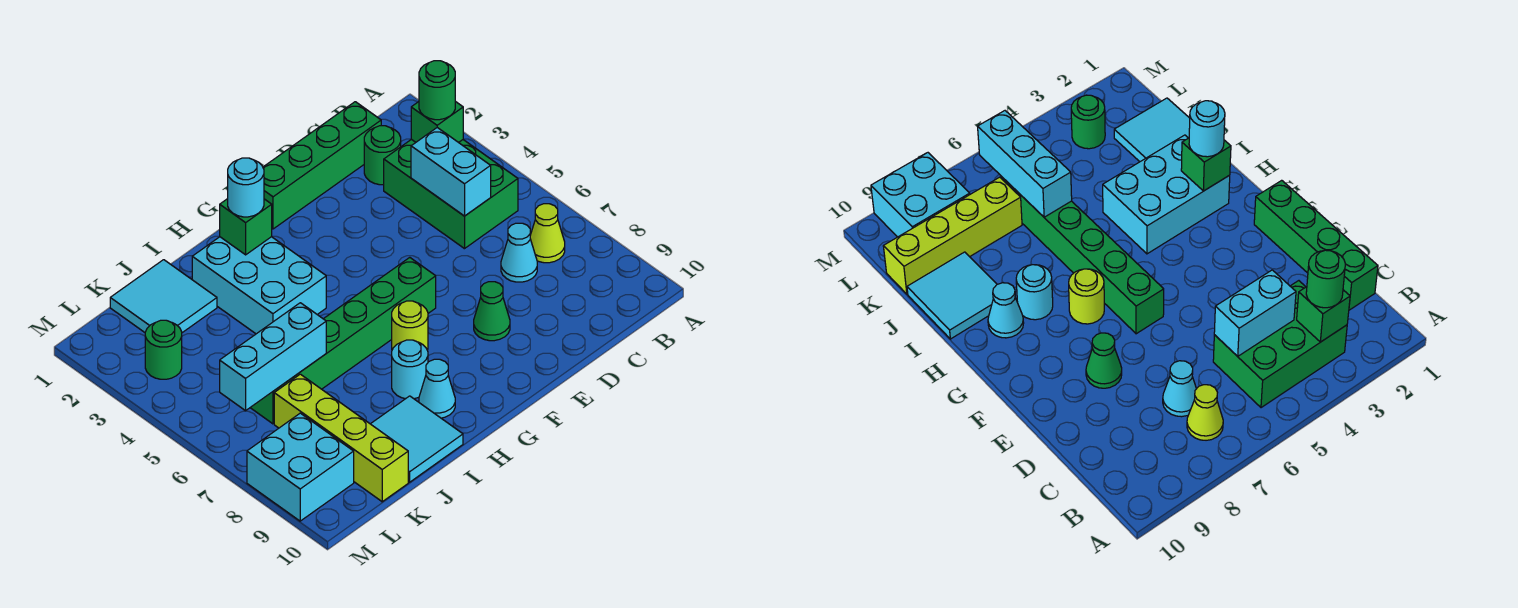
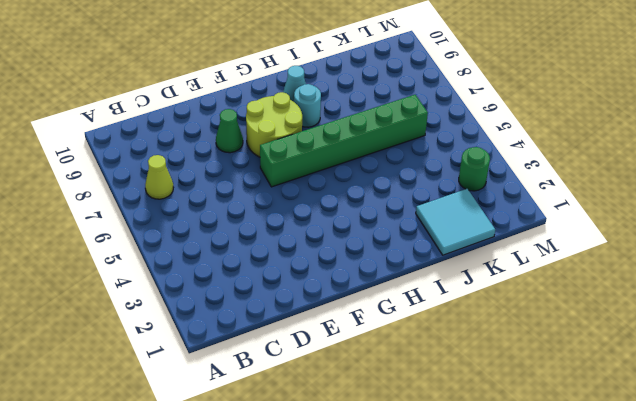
lime round brick F7:G8 level 1 -> lime round brick G7 level 1
none -> green brick B3:C5 level 1
none -> green brick C1:F1 level 1
none -> green round brick C2 level 1

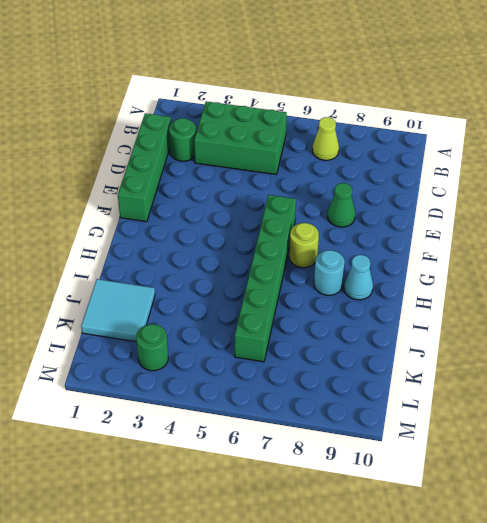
none -> cyan cone C7 level 1
none -> cyan brick H2:I4 level 1
none -> cyan tile I9:J10 level 1

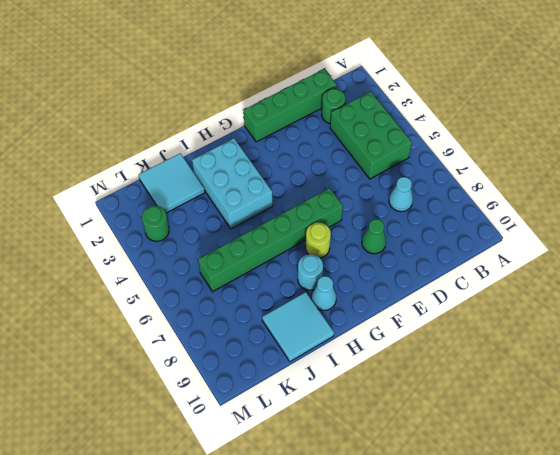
none -> lime cone B7 level 1
none -> lime brick K7:K10 level 1
none -> cyan brick L8:M9 level 1

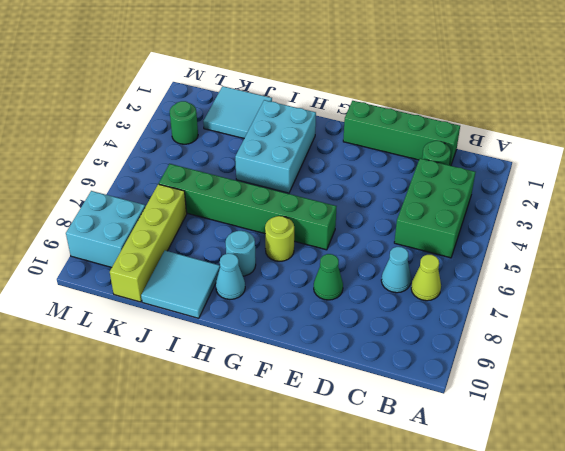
none -> green brick B3 level 2
none -> cyan brick C4:C5 level 2
none -> green brick H2 level 2

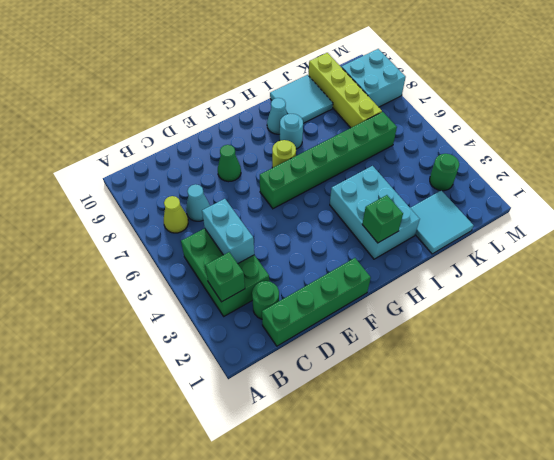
none -> cyan brick J6:L6 level 2
none -> green round brick B3 level 3
none -> cyan round brick H2 level 3

